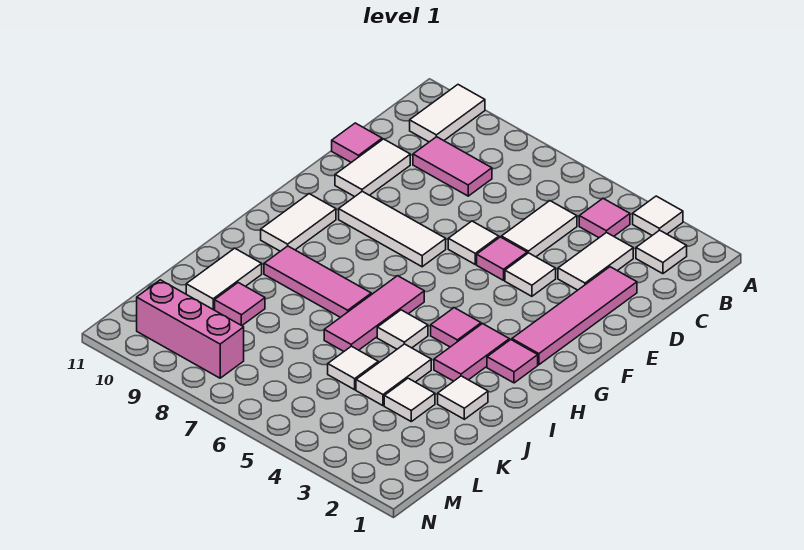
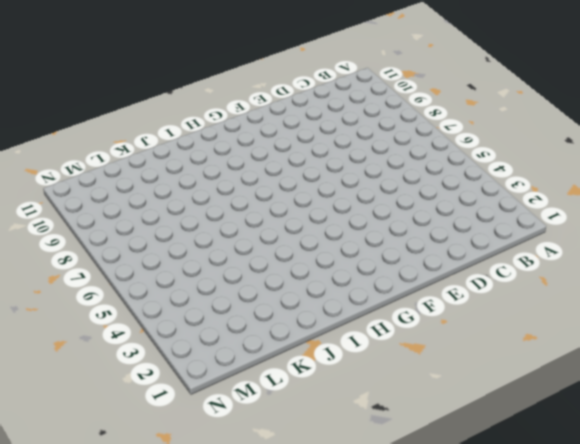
none -> white tile A3 level 1
none -> white tile A10:B10 level 1
none -> white tile B2 level 1

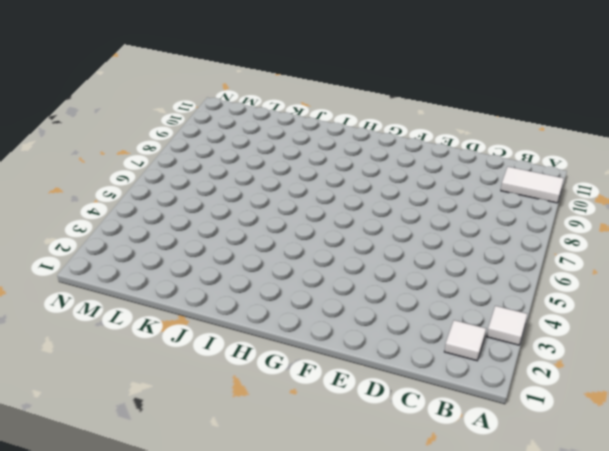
none -> pink tile B4 level 1
none -> white tile C3:D3 level 1
none -> white tile C5:D5 level 1

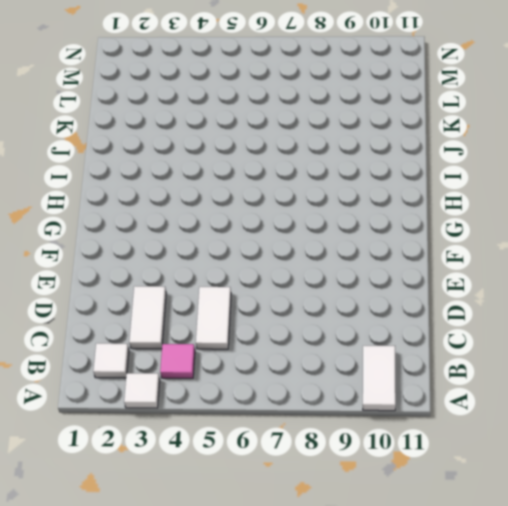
none -> pink tile C8:C9 level 1
none -> pink tile D2:G2 level 1
none -> white tile D10:E10 level 1

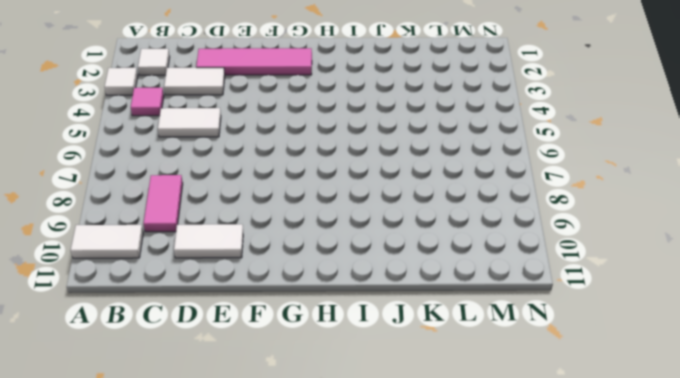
none -> pink tile D11 level 1
none -> white tile E4 level 1
none -> pink tile E5 level 1

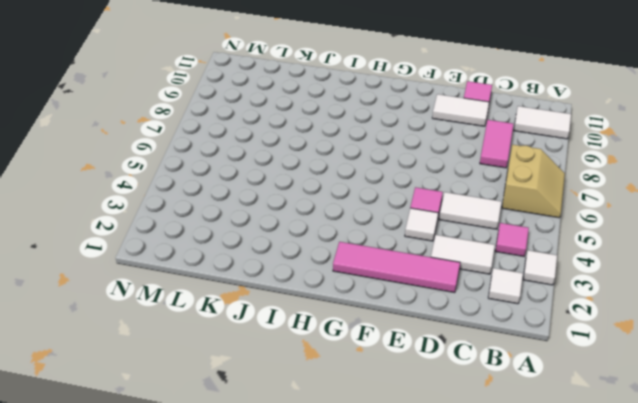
tan slope A6:B7 level 1 top B -> none
none -> white tile E6 level 1
none -> white tile F7:F9 level 1
none -> white tile G10:H10 level 1

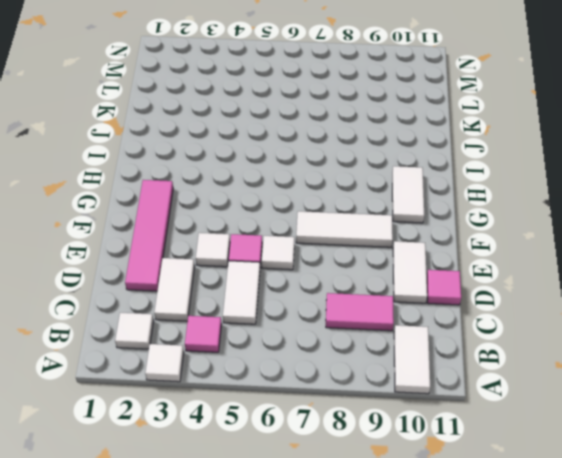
none -> pink tile H2 level 1
none -> pink tile H3:I3 level 1
none -> pink tile H4 level 1

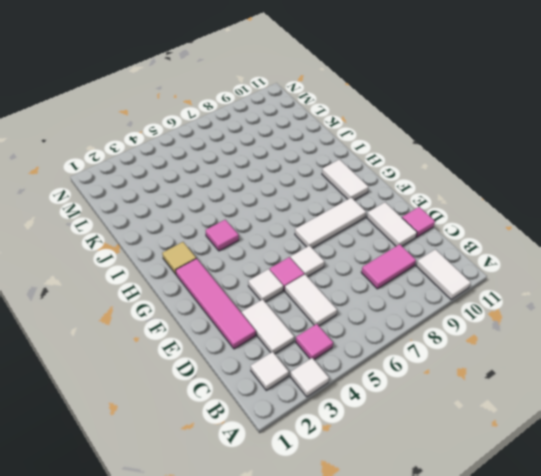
tan tile H2 level 1 -> pink tile H2 level 1
none -> pink tile H3:I3 level 1
none -> pink tile H6:J6 level 1
none -> white tile I5 level 1

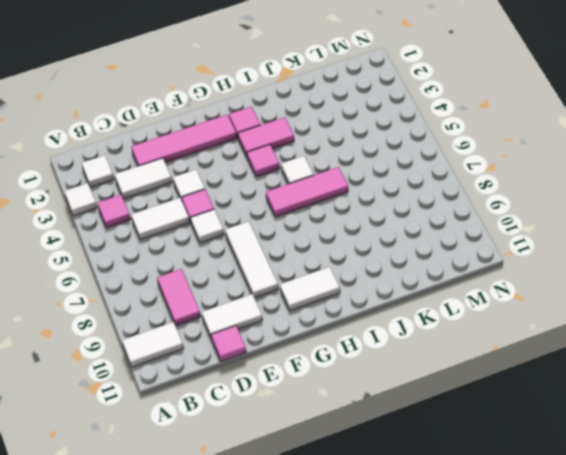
none -> pink tile I7:I9 level 1
none -> white tile J2 level 1
none -> white tile J4:K4 level 1

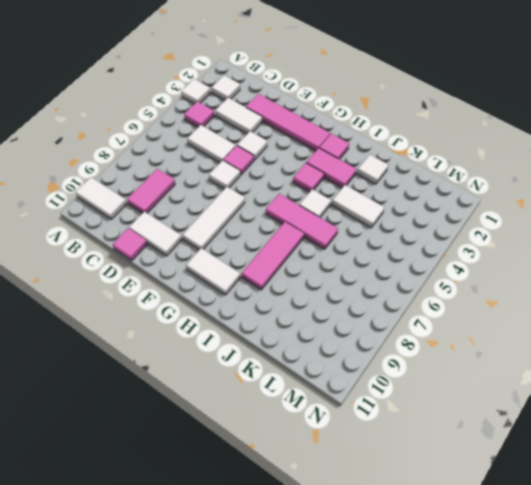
none -> white tile J10:K10 level 1
none -> white tile K3 level 1
none -> white tile K5 level 1

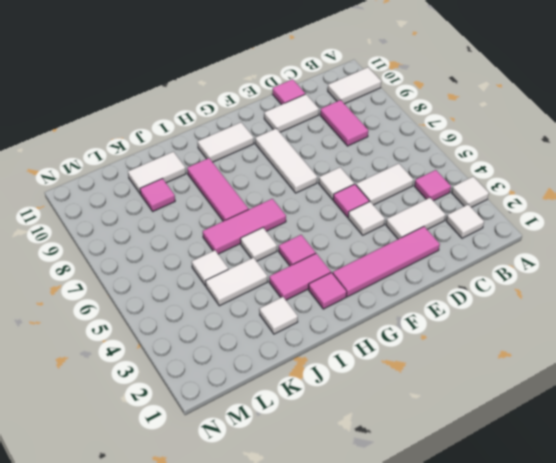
none -> white tile K3 level 1
none -> pink brick M8:M10 level 1

